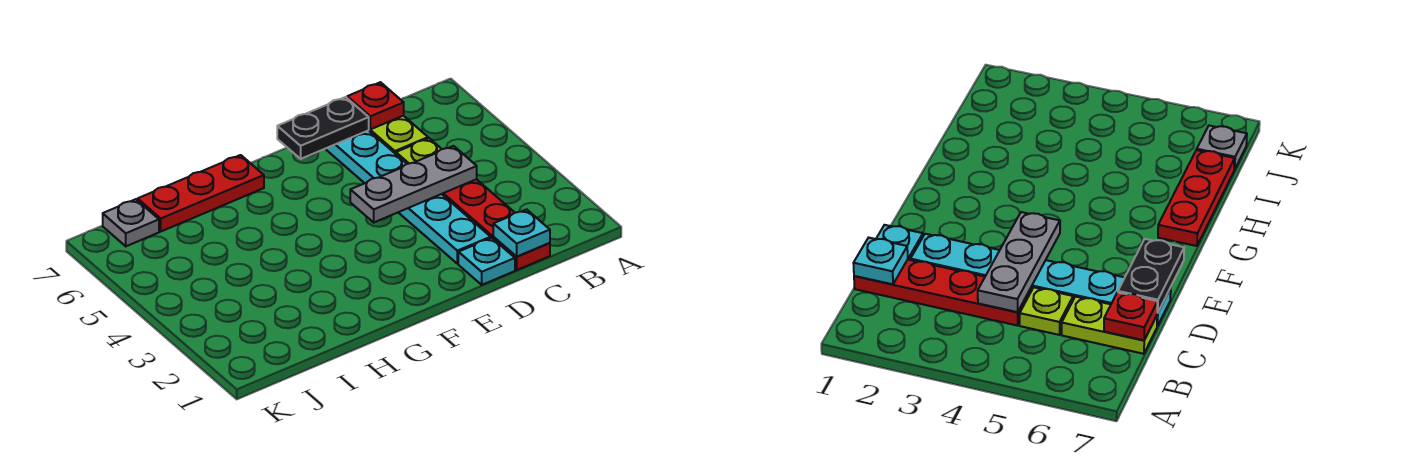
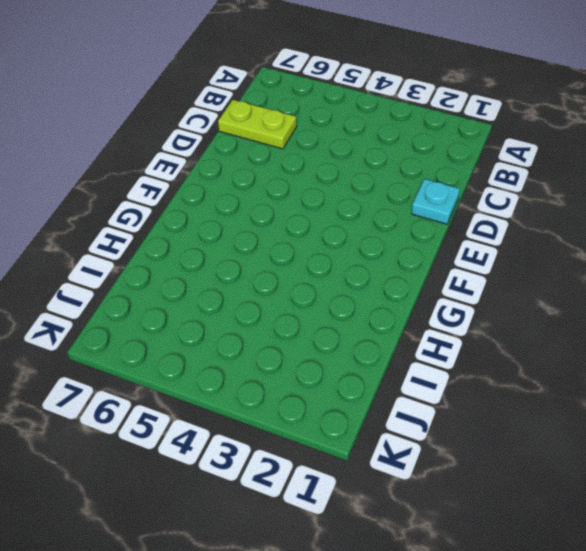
none -> red plate C1:C4 level 1
none -> lime plate C5 level 1

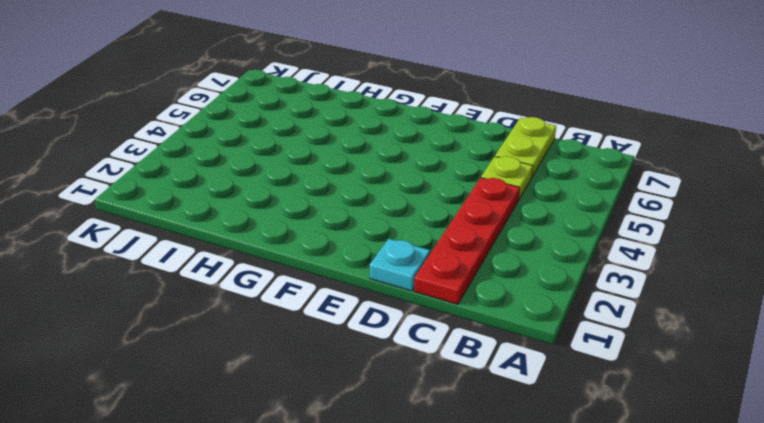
none -> cyan plate D2:D7 level 1
none -> red plate G7:I7 level 1

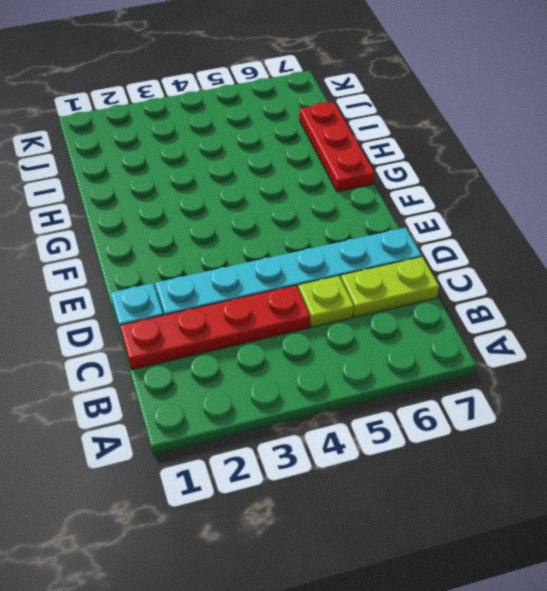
none -> grey plate J7 level 1
none -> cyan plate C1 level 2

